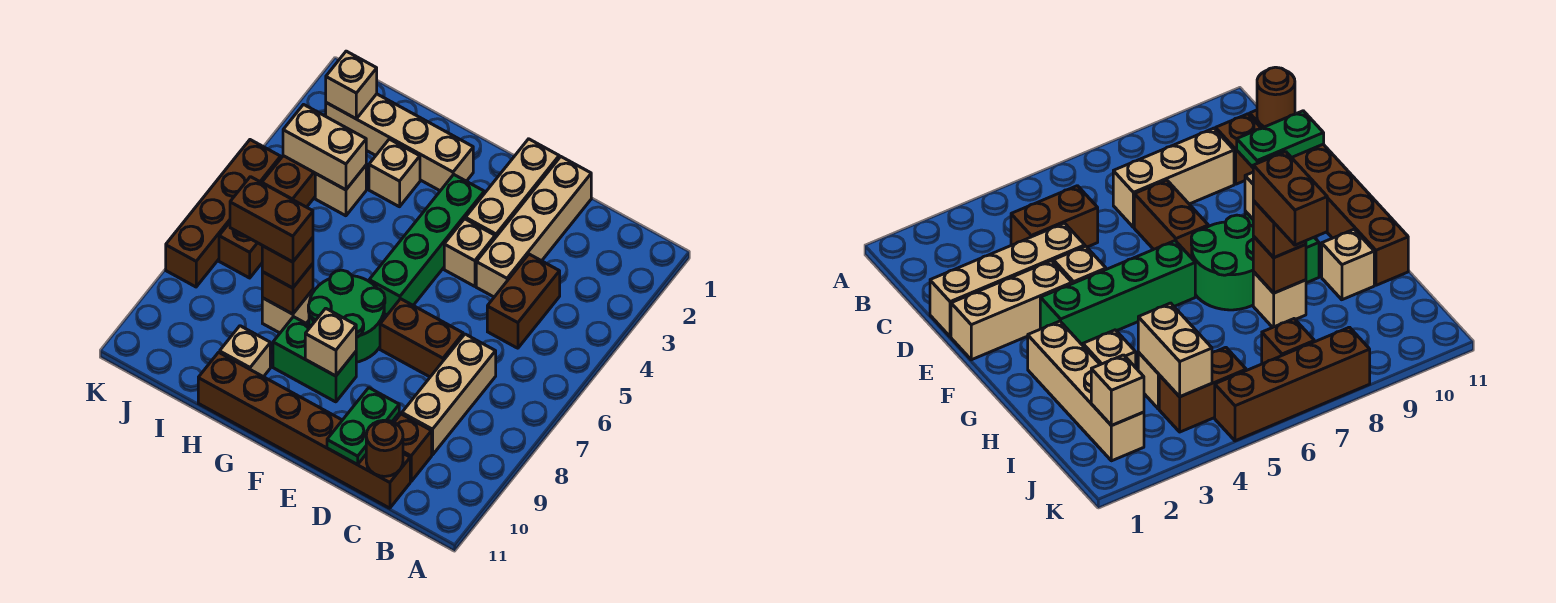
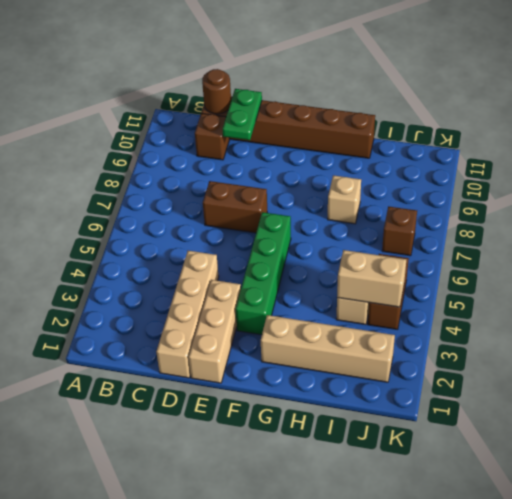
none -> brown brick C4:C5 level 1
none -> tan brick C7:C9 level 1
none -> tan brick E4 level 1

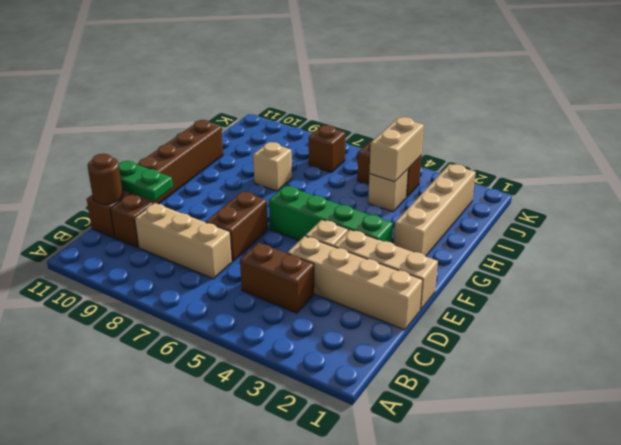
none -> green round brick F7:G8 level 1
none -> green brick F9:G9 level 1
none -> tan brick H3 level 1

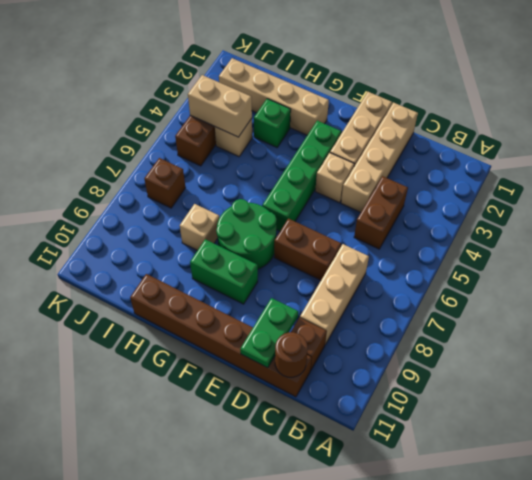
green brick H3 level 1 -> tan brick H3 level 1
none -> tan brick H10 level 1
none -> brown brick K5:K8 level 1
none -> tan brick F9 level 2

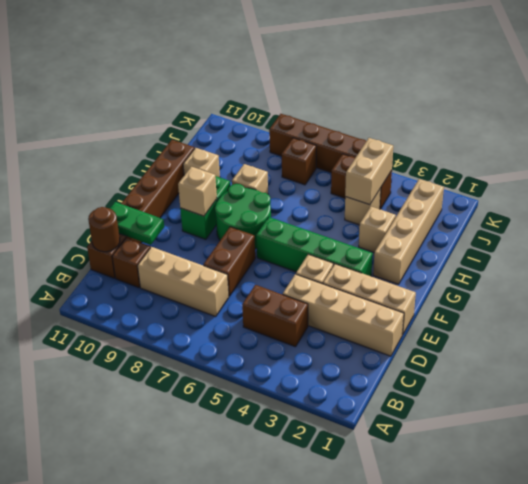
none -> brown brick H8 level 2
none -> tan brick J2 level 2
none -> brown brick H8 level 3

